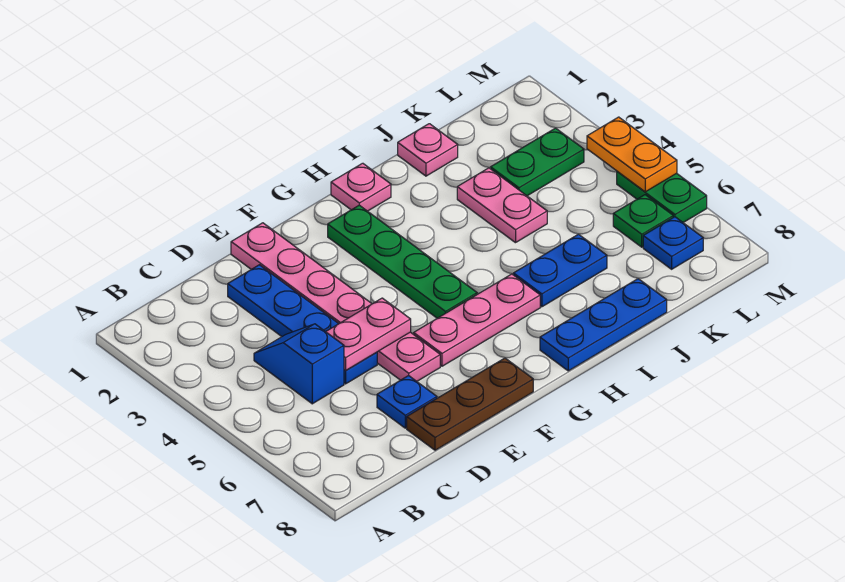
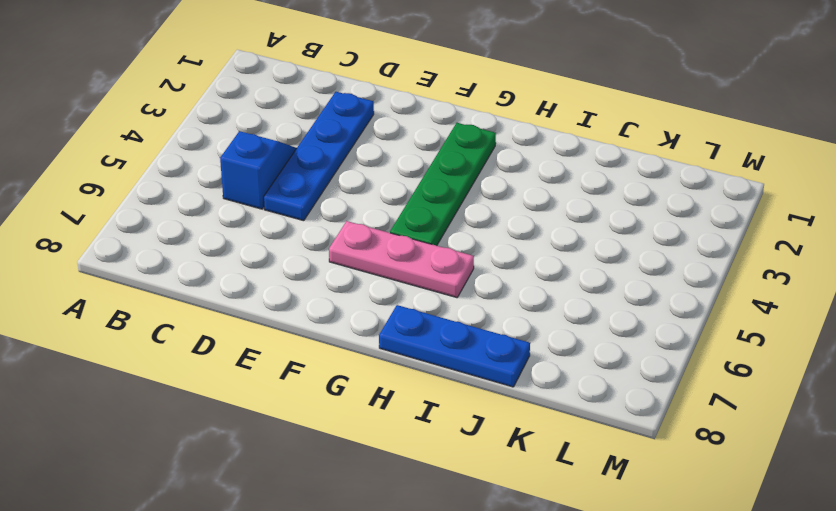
none -> blue plate D7 level 1
none -> brown plate D8:F8 level 1
none -> pink plate E1:E6 level 1

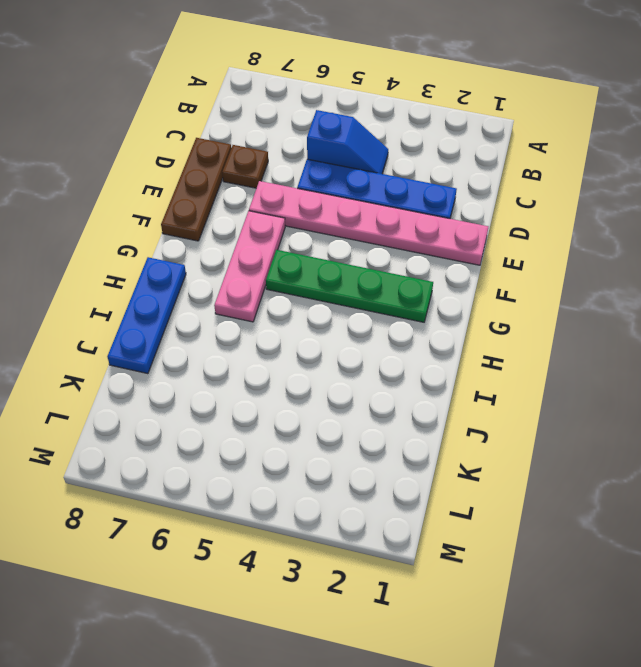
brown plate D7 level 1 -> blue plate D7 level 1
none -> pink plate H1 level 1
none -> blue plate I6:J6 level 1
none -> pink plate J1 level 1

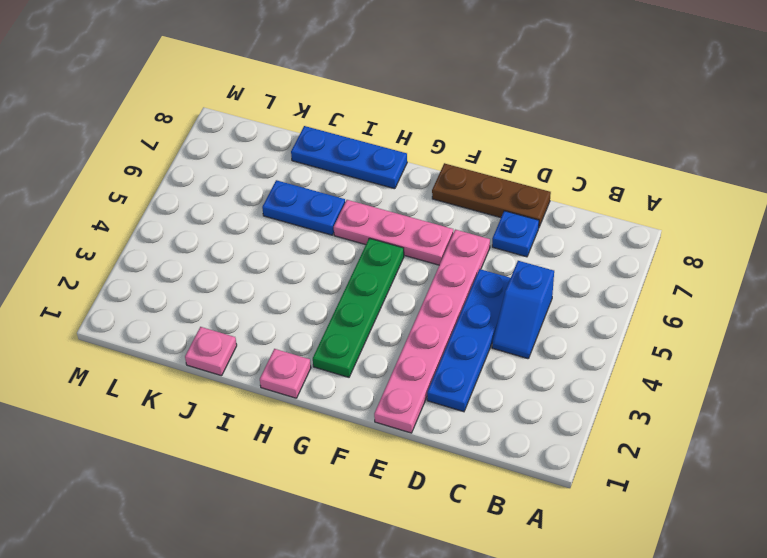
none -> pink plate J3:J4 level 1
none -> green plate K3:L3 level 1
none -> green plate L6 level 1

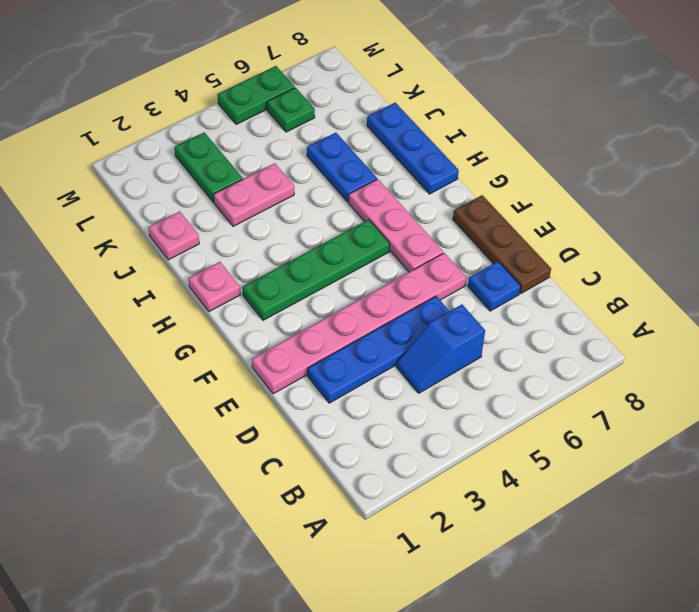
none -> blue plate L7 level 1
none -> pink plate D5:E5 level 2
none -> orange plate M4:M5 level 2

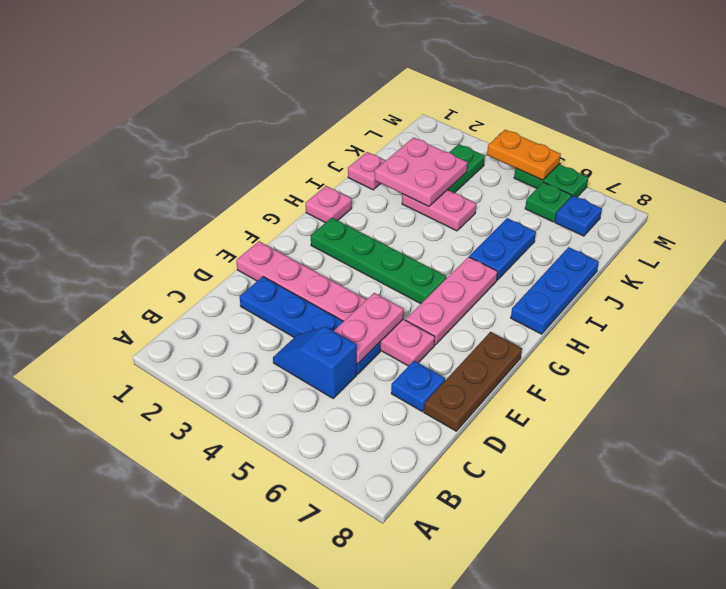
pink plate J2:K3 level 2 -> none

